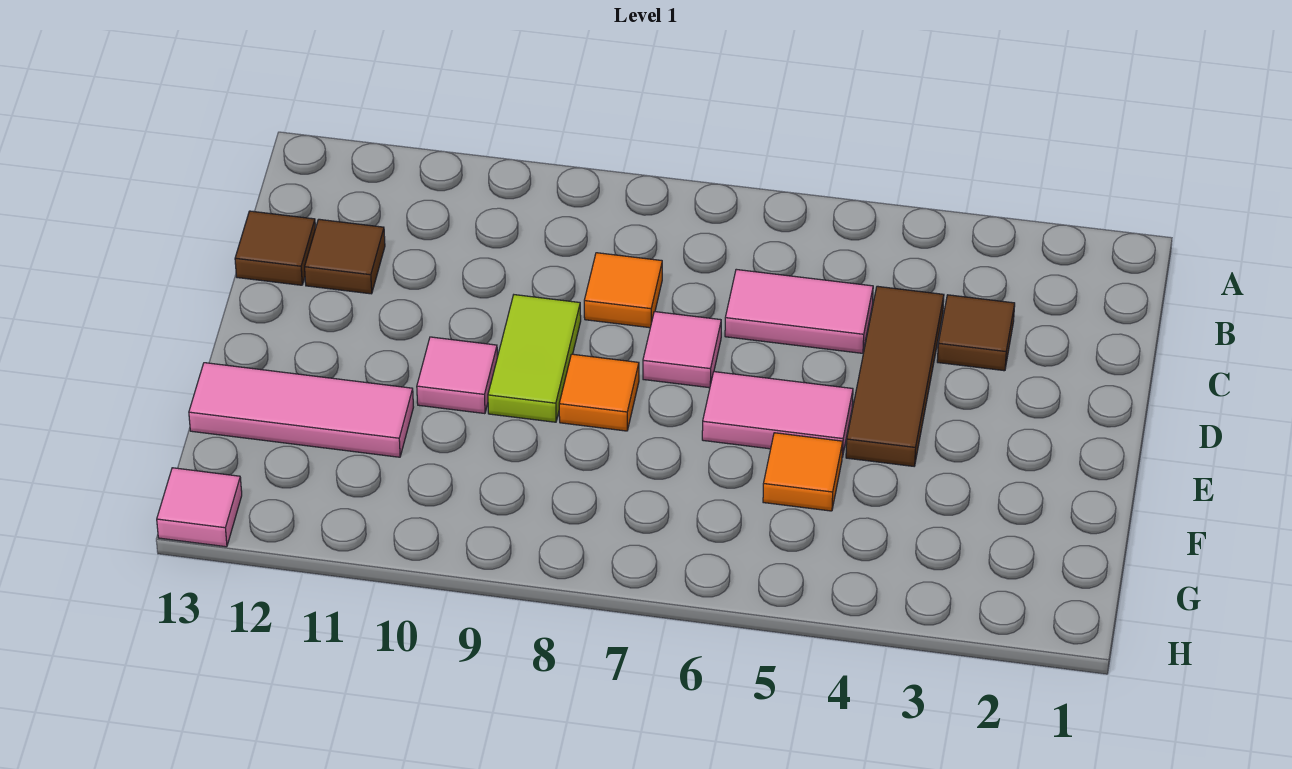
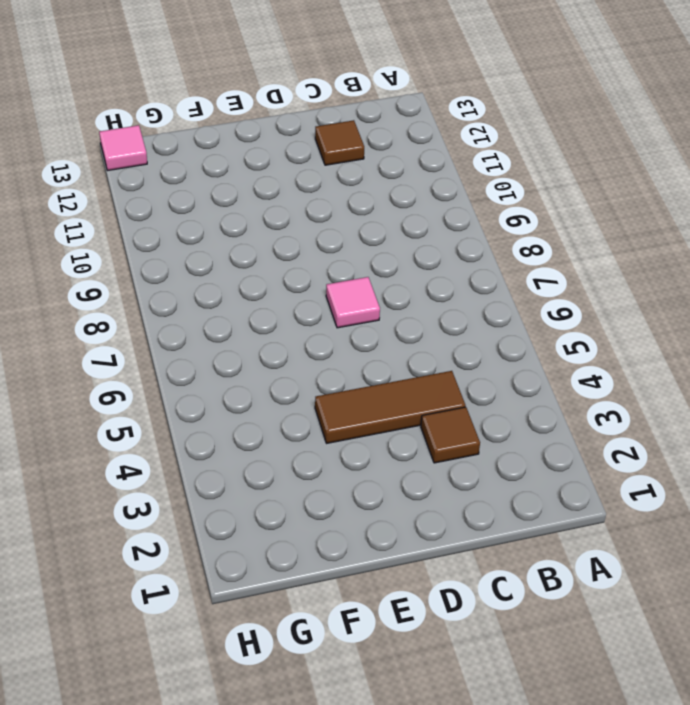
none -> pink tile C5:C6 level 1
none -> orange tile C8 level 1
none -> brown tile C13 level 1

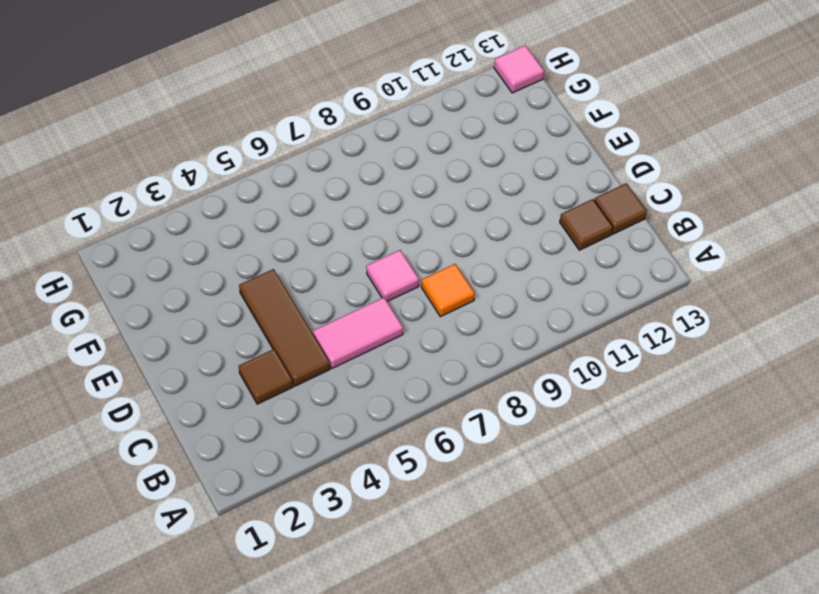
none -> lime tile D9:E9 level 1
none -> pink tile E5:E6 level 1
none -> orange tile E8 level 1

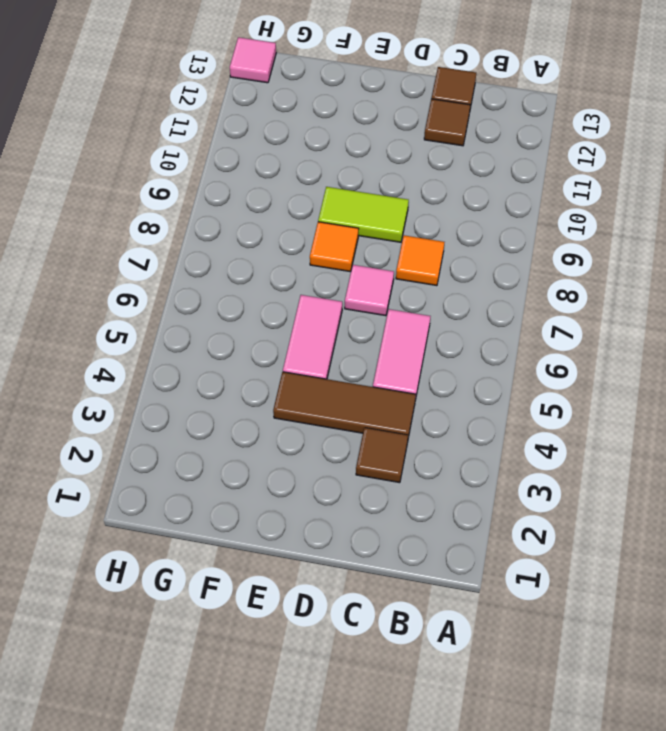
none -> pink tile E10 level 1
none -> orange tile F5 level 1
none -> pink tile F11:F13 level 1

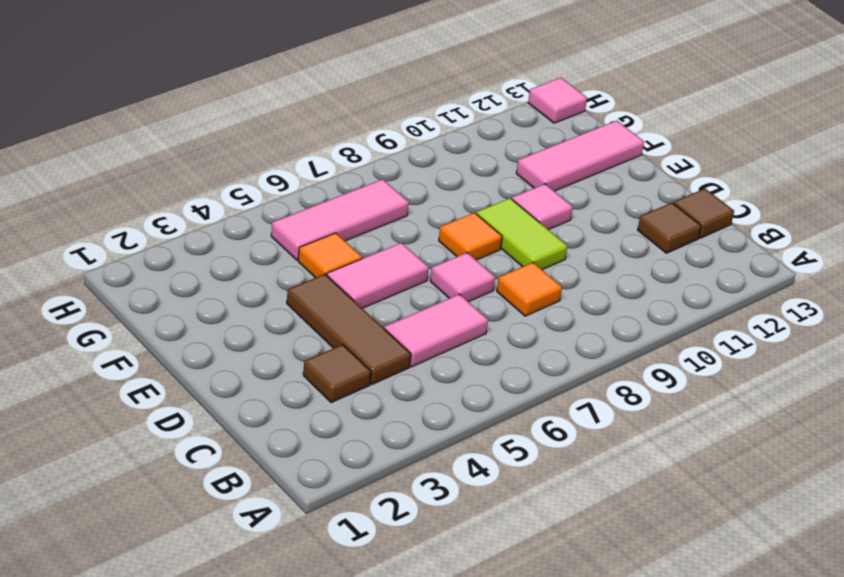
pink tile G5:G7 level 1 -> none

